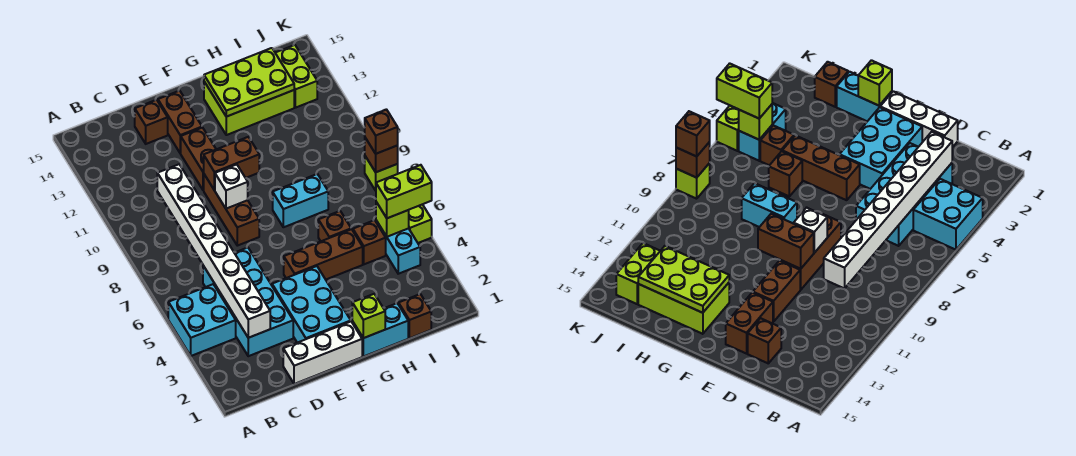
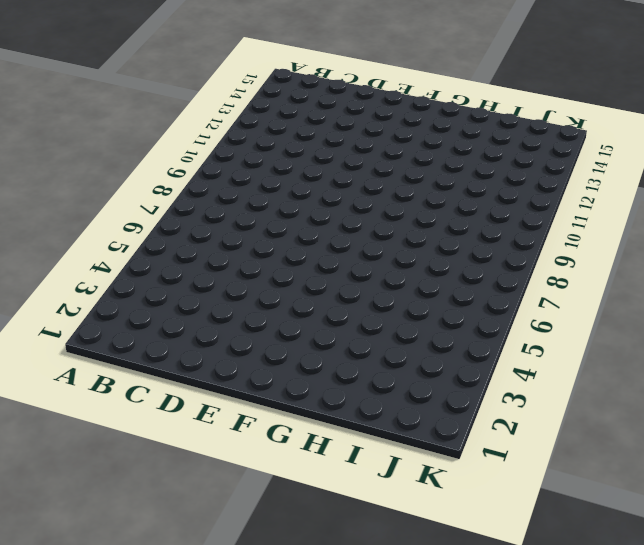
none -> cyan brick A4:B5 level 1
none -> cyan brick C3:D6 level 1
none -> white brick D1:F1 level 1

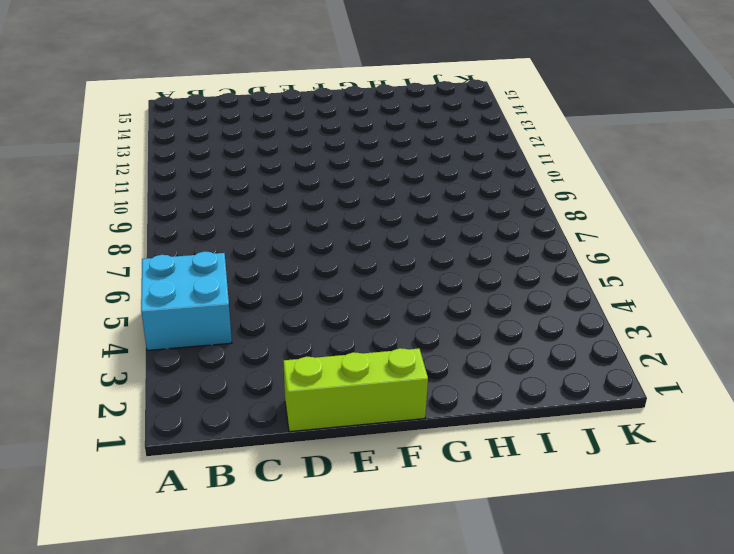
lime brick D1:F1 level 1 -> white brick D1:F1 level 1
none -> cyan brick C3:D6 level 1
none -> brown brick D14 level 1
none -> cyan brick E2:F4 level 1

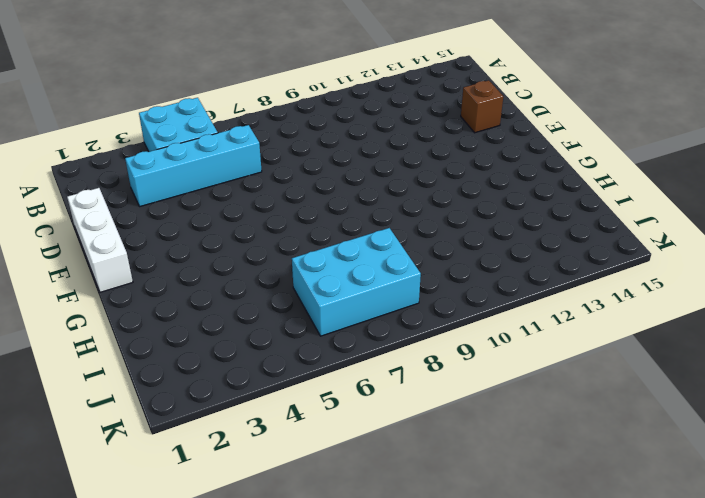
cyan brick C3:C6 level 1 -> cyan brick C3:D6 level 1
cyan brick I6:J8 level 1 -> cyan brick E2:F4 level 1
none -> brown brick E8:E10 level 1
none -> brown brick E11:E12 level 1
none -> brown brick E13:E14 level 1

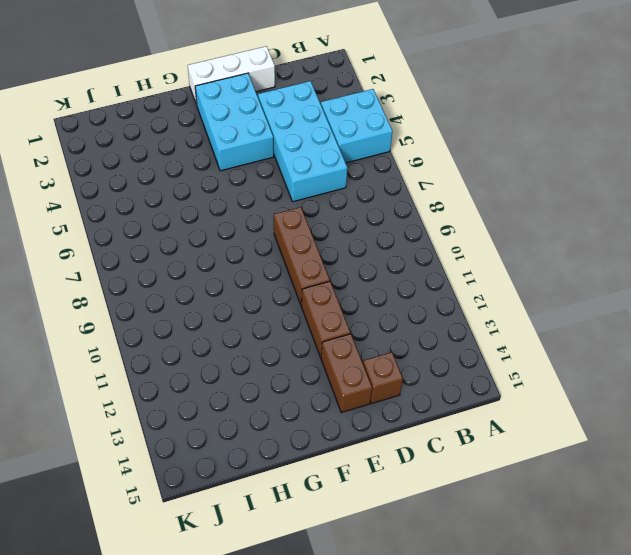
none -> brown brick F5:H5 level 1
none -> cyan brick G1:H1 level 1
none -> cyan brick G8:H8 level 1

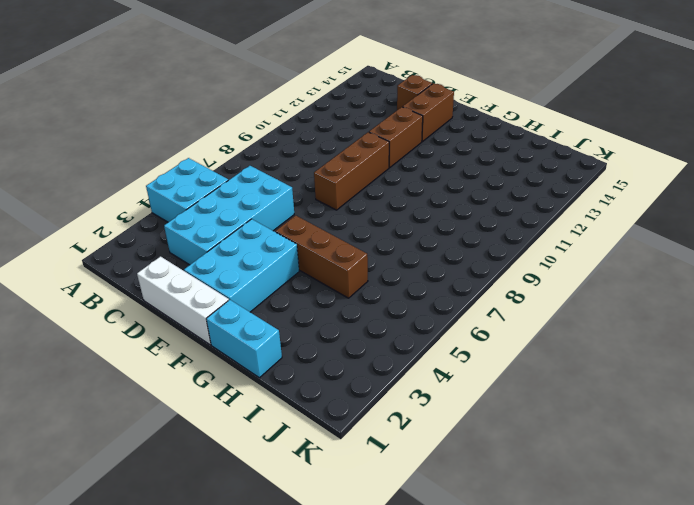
none -> cyan brick G8:H8 level 1
none -> lime brick G13:I14 level 1
none -> brown brick H6 level 1

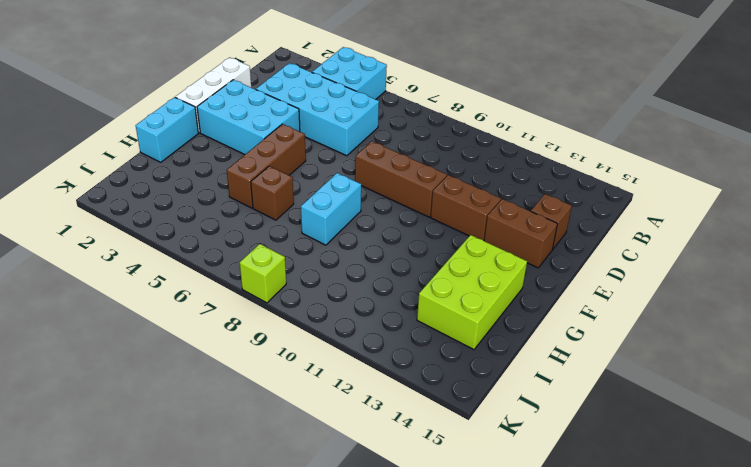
none -> brown brick I1 level 1
none -> brown brick I5 level 1
none -> cyan brick J4:J5 level 1

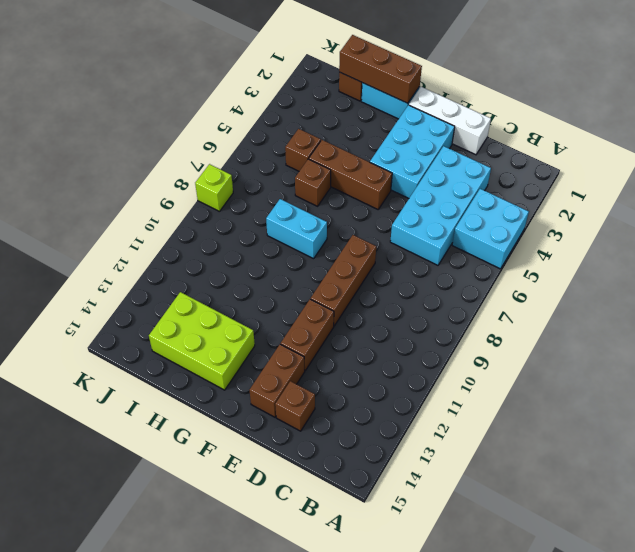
brown brick G1:I1 level 2 -> lime brick G1 level 2
none -> cyan brick J4:J5 level 1
none -> lime brick J13:J14 level 1
none -> lime brick K5 level 1

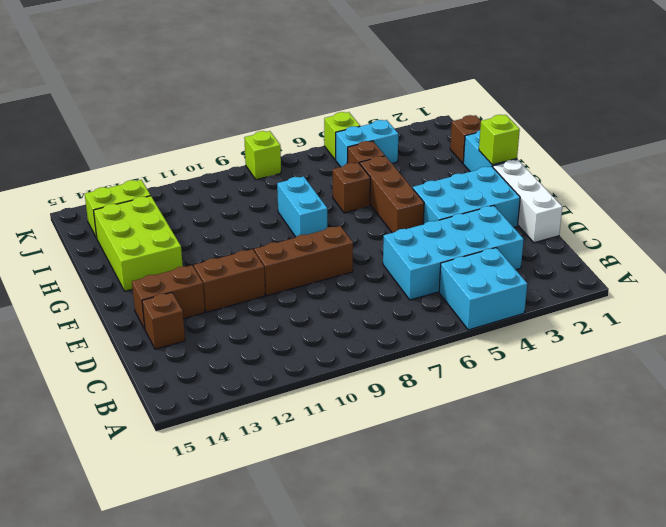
none -> white brick C3:C10 level 2
none -> white brick E9 level 2
none -> brown brick E10:F10 level 2

